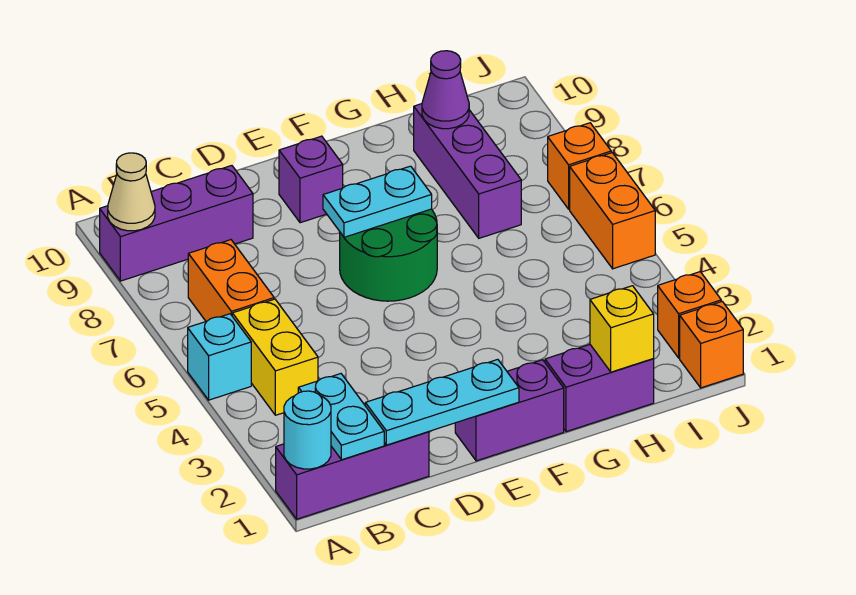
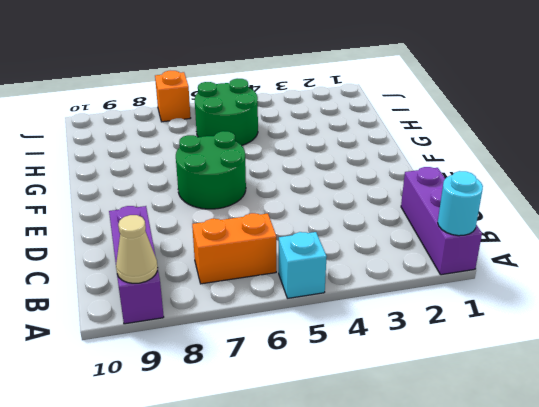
green round brick H5:I6 level 1 -> none
none -> yellow brick B4:B5 level 1
none -> purple brick E1:F1 level 1
none -> purple brick E9 level 1

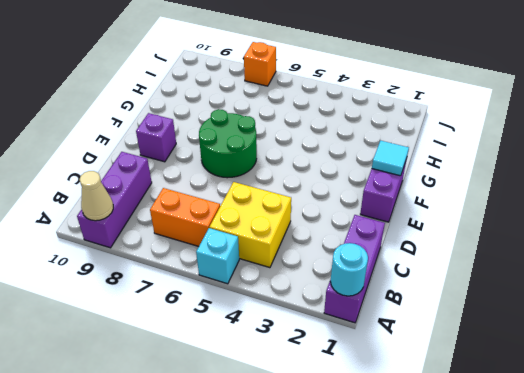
yellow brick B4:C5 level 1 -> yellow brick B4:B5 level 1
cyan tile F1 level 2 -> none
none -> purple brick G1:H1 level 1
none -> purple brick H7:H9 level 1
none -> orange brick J1 level 1

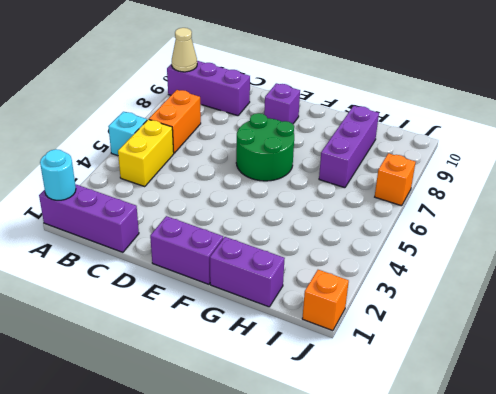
none -> orange brick J2 level 1
none -> orange brick J5:J6 level 1
none -> cyan plate B1:B2 level 2

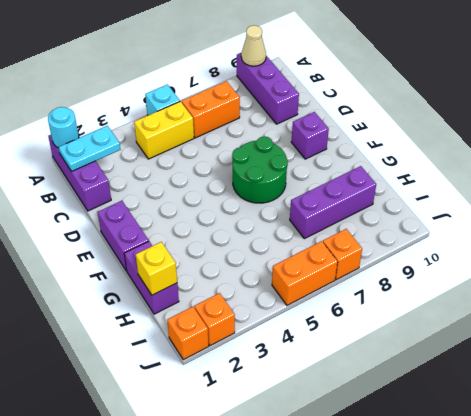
none -> cyan plate C1:E1 level 2
none -> cyan plate E7:F7 level 2
none -> purple cone H9 level 2

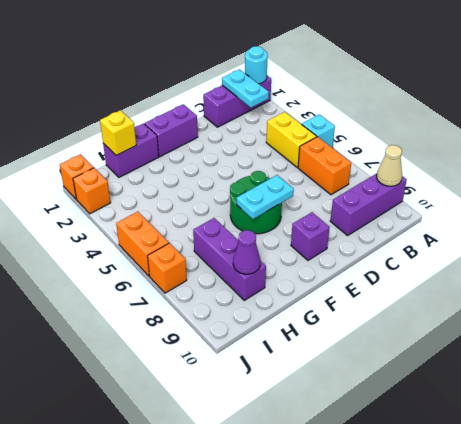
none -> cyan plate C1:E1 level 2

